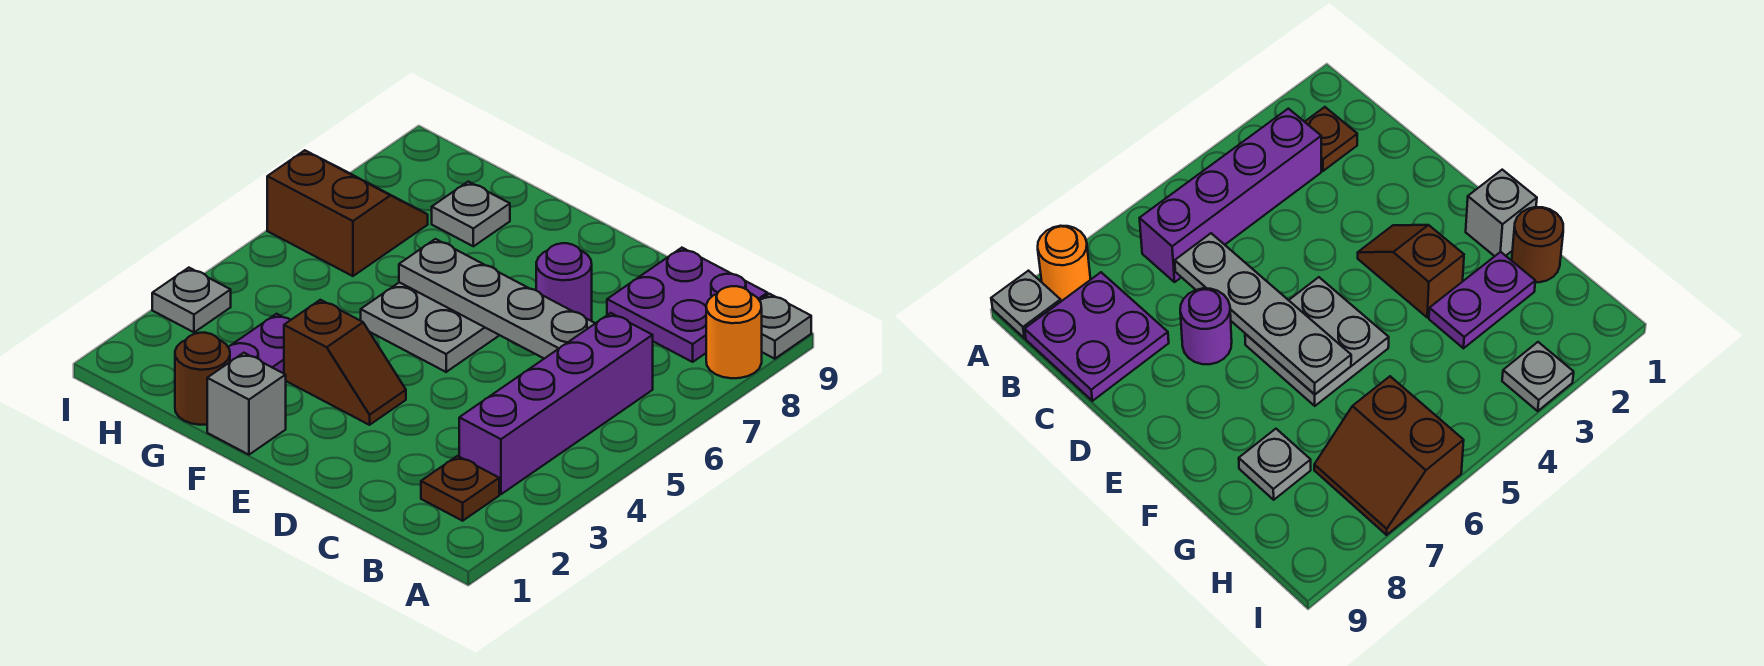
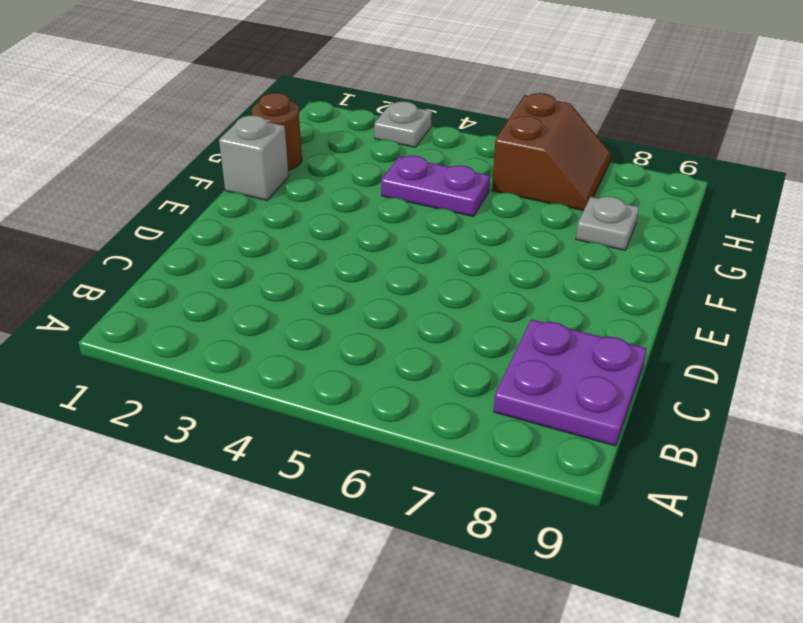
purple plate G4:G5 level 1 -> purple plate G2:G3 level 1
none -> orange round brick A8 level 1
none -> grey plate A9 level 1
none -> brown plate B2 level 1

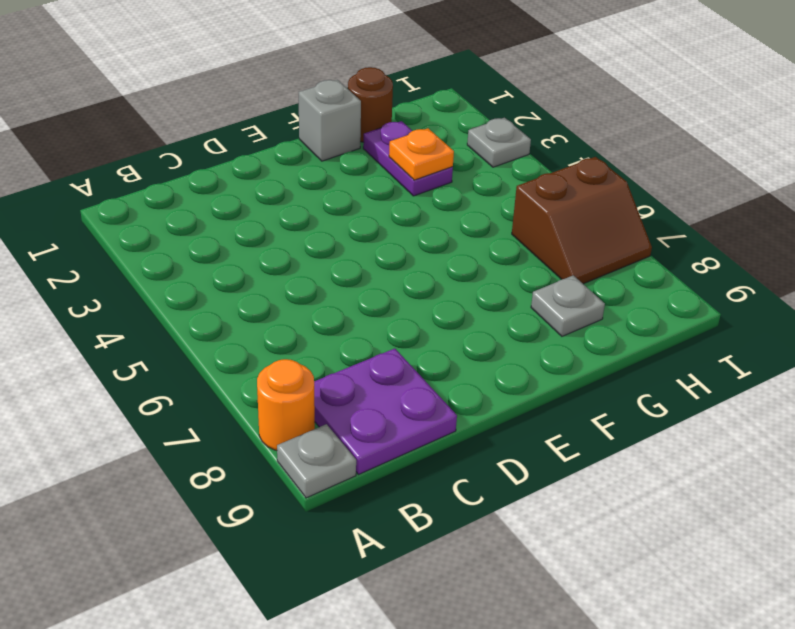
orange plate G3 level 2 -> none
none -> brown plate B2 level 1
none -> purple brick B3:B6 level 1
none -> purple round brick D7 level 1

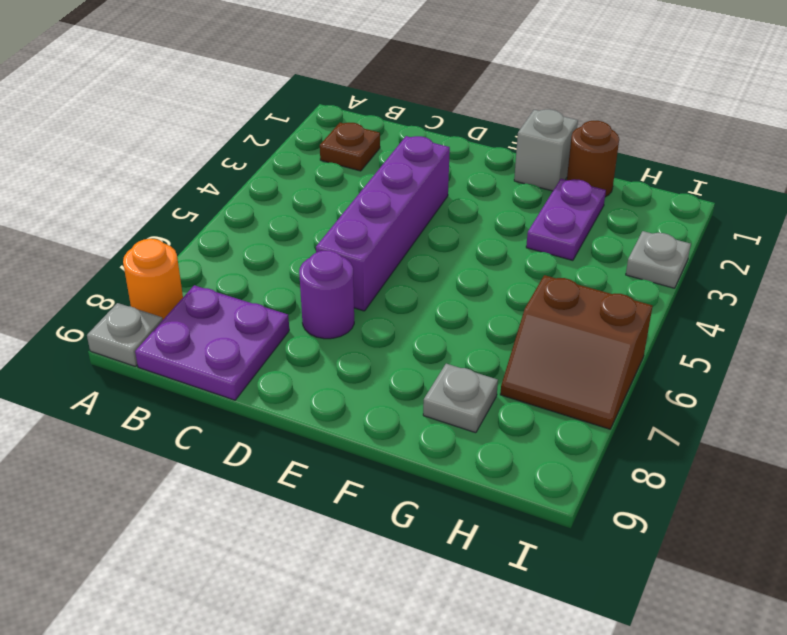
purple brick D3:D6 level 1 -> purple brick B3:B6 level 1
none -> brown slope E3:F3 level 1 top F
none -> grey plate E5:F6 level 1
none -> grey plate C6:F6 level 2

